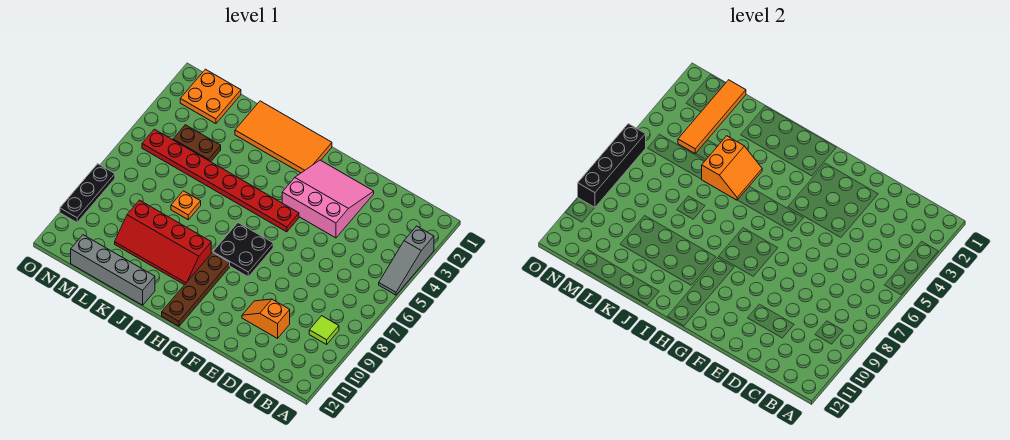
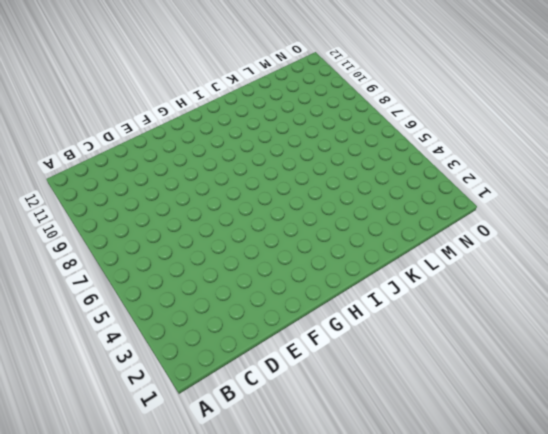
none -> grey slope A3:A5 level 1 top 3
none -> lime tile B9 level 1
none -> orange slope D10:E10 level 1 top D

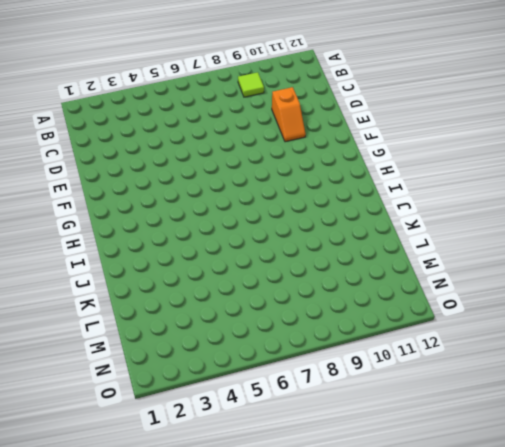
none -> grey slope A3:A5 level 1 top 3
none -> pink slope E2:G4 level 1 top 4
none -> red plate G5:N5 level 1

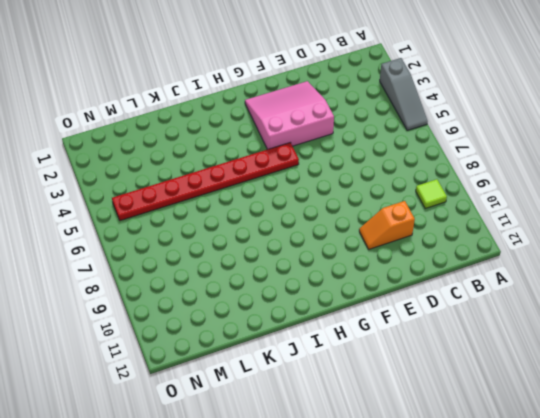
none -> black plate G7:H8 level 1
none -> orange tile H1:K2 level 1
none -> brown plate H9:H12 level 1

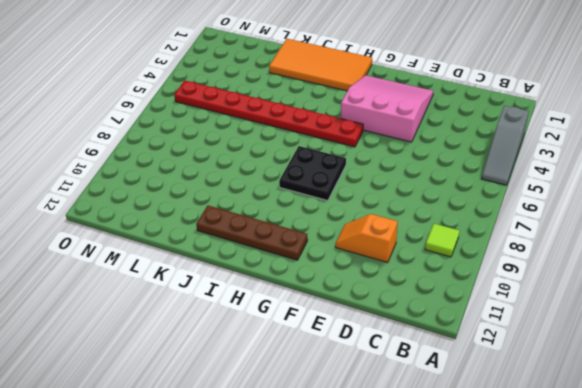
brown plate G11:J11 level 1 -> brown plate H9:H12 level 1
none -> red slope I9:L10 level 1 top 9
none -> grey brick J12:M12 level 1
none -> orange plate K7 level 1

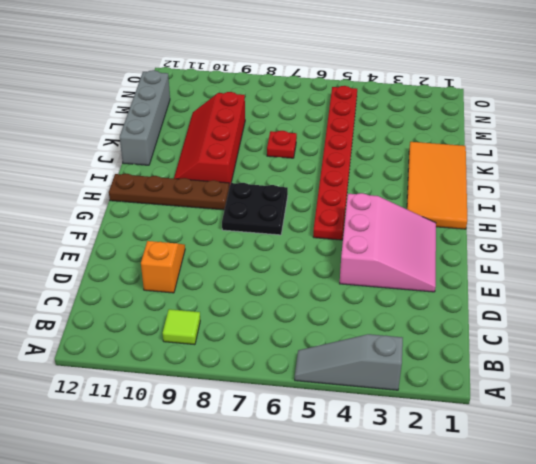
red plate K7 level 1 -> orange plate K7 level 1
none -> brown plate L4:M4 level 1
none -> orange plate M1:N2 level 1
none -> black plate O8:O10 level 1

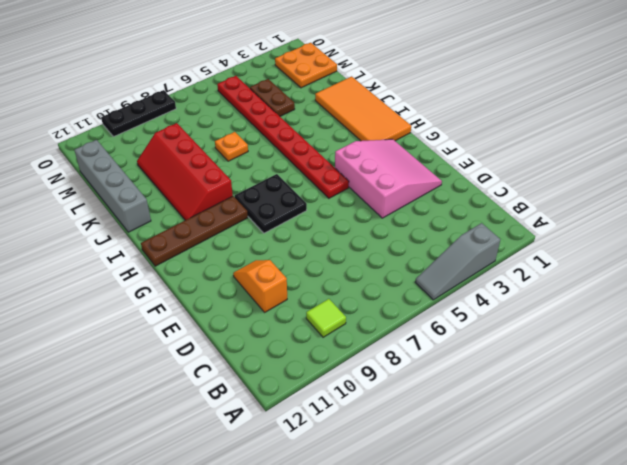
none -> orange slope J4:K5 level 2 top K
none -> orange tile M1:M4 level 2
none -> black brick O6:O9 level 2

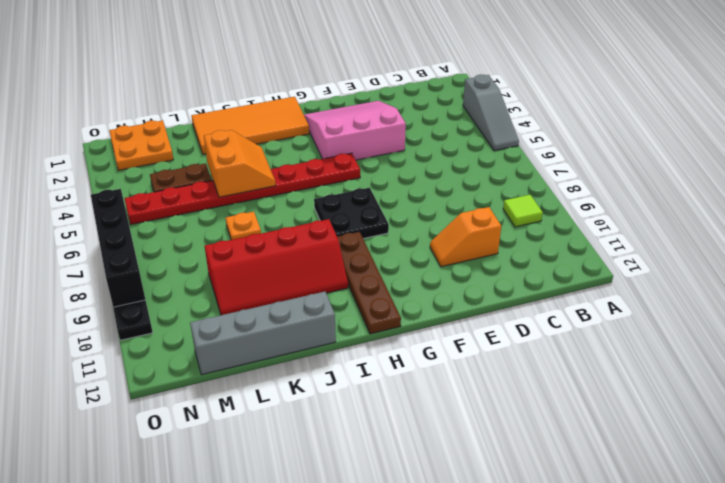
none -> orange tile M1:M4 level 2

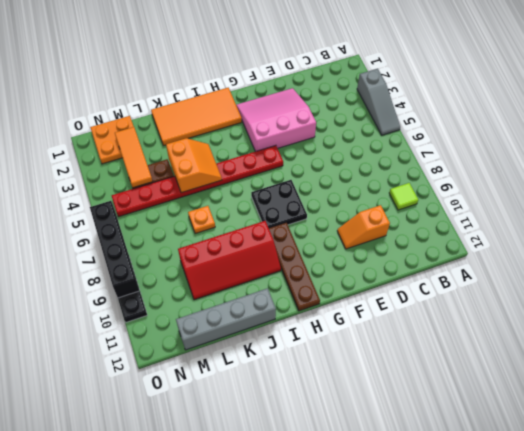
orange tile M2:M4 level 2 -> orange tile M1:M4 level 2

